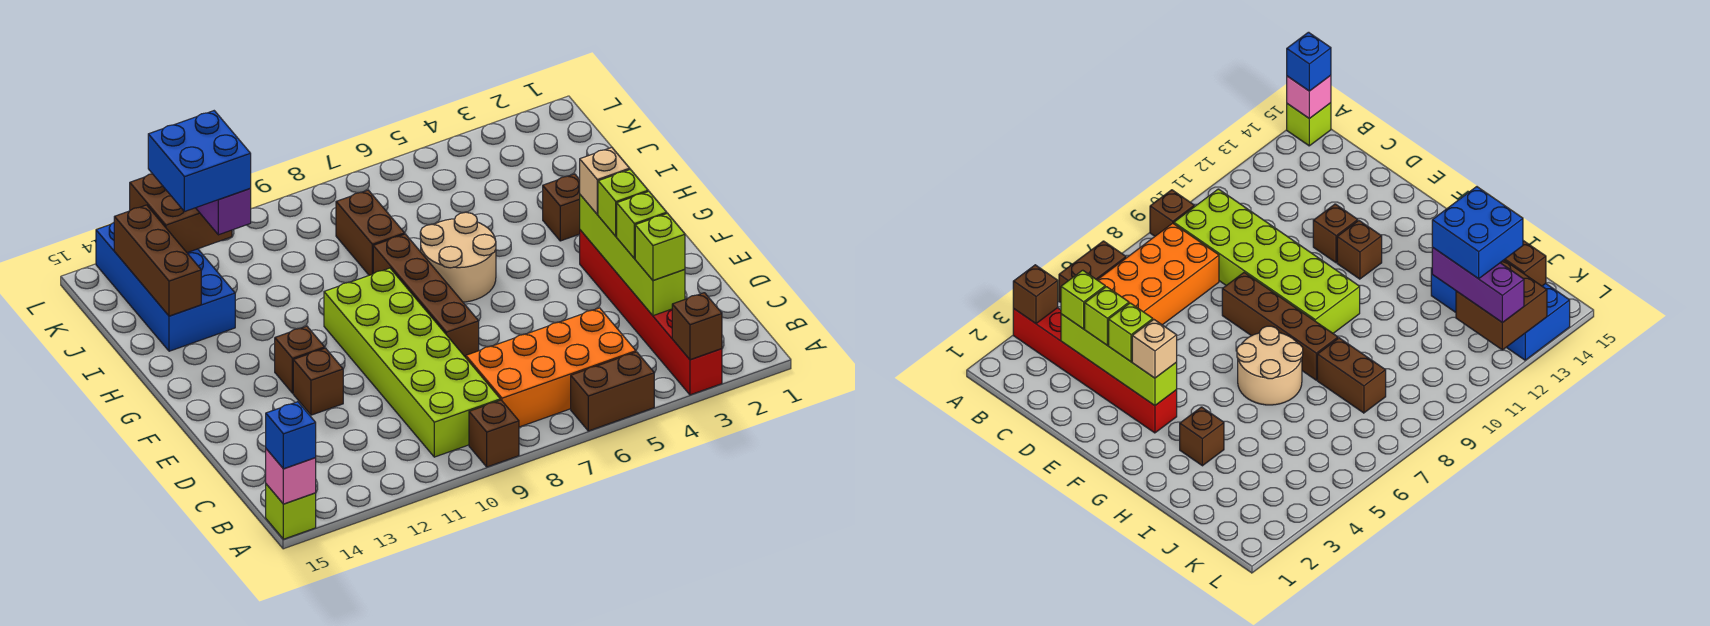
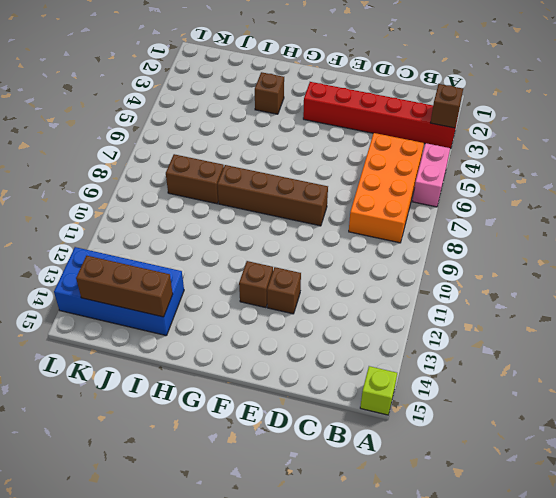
pink brick A5:A6 level 1 -> brown brick A5:A6 level 1
none -> brown brick A9 level 1
none -> lime brick B9:G10 level 1
none -> tan round brick G6:H7 level 1

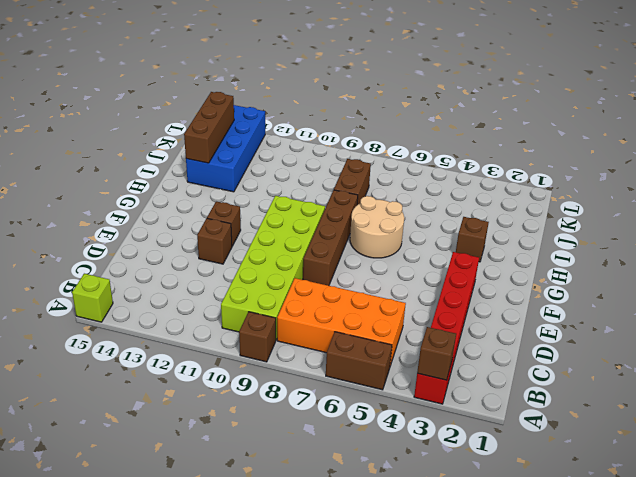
none -> pink brick A15 level 2
none -> lime brick C3:F3 level 2
none -> brown brick K12:L13 level 2

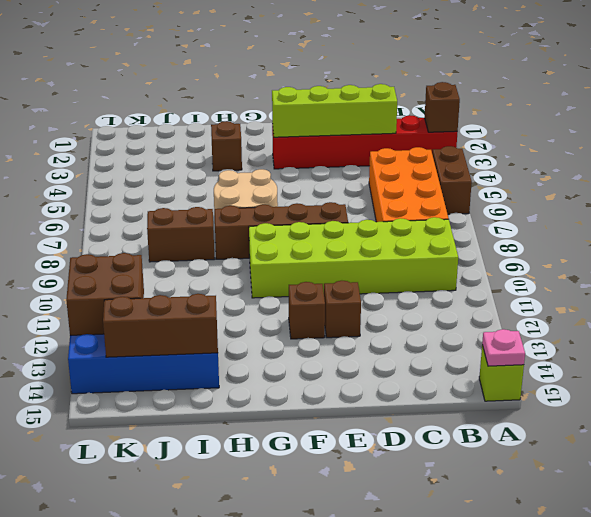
pink plate A15 level 2 -> pink brick A15 level 2
none -> brown brick A9 level 1
none -> blue brick A15 level 3
none -> lime brick C3 level 3

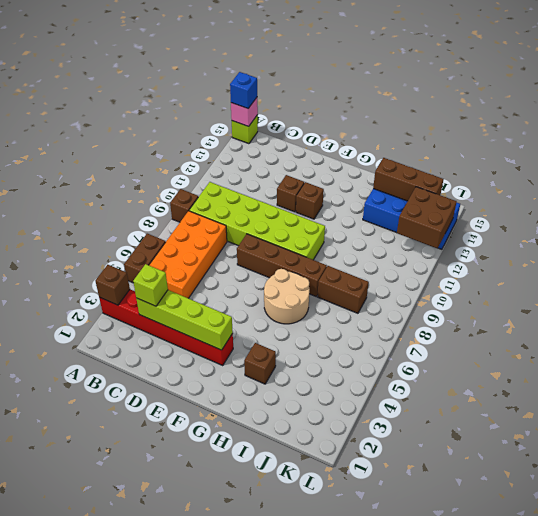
none -> lime brick D3 level 3
none -> lime brick E3 level 3
none -> tan brick F3 level 3

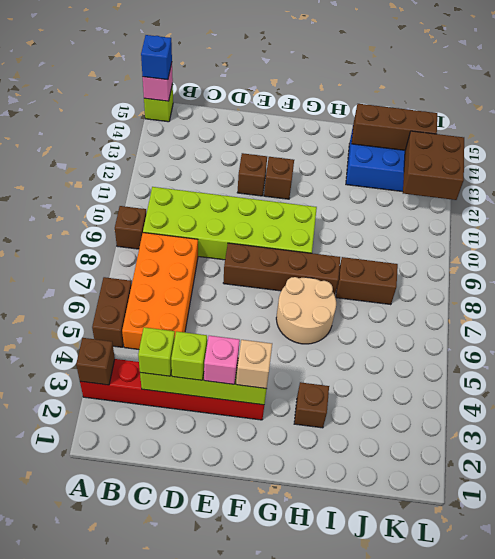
pink brick E3 level 3 -> lime brick E3 level 3
none -> purple brick J12:L12 level 3
none -> blue brick J12:K13 level 4

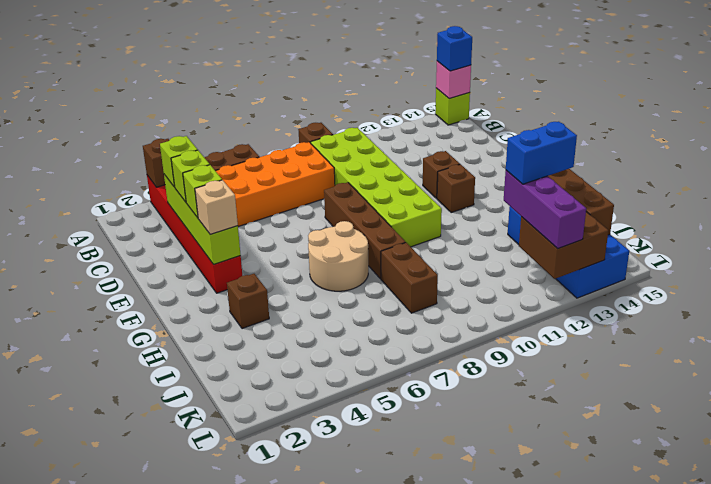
blue brick J12:J13 level 4 -> blue brick J12:K13 level 4

